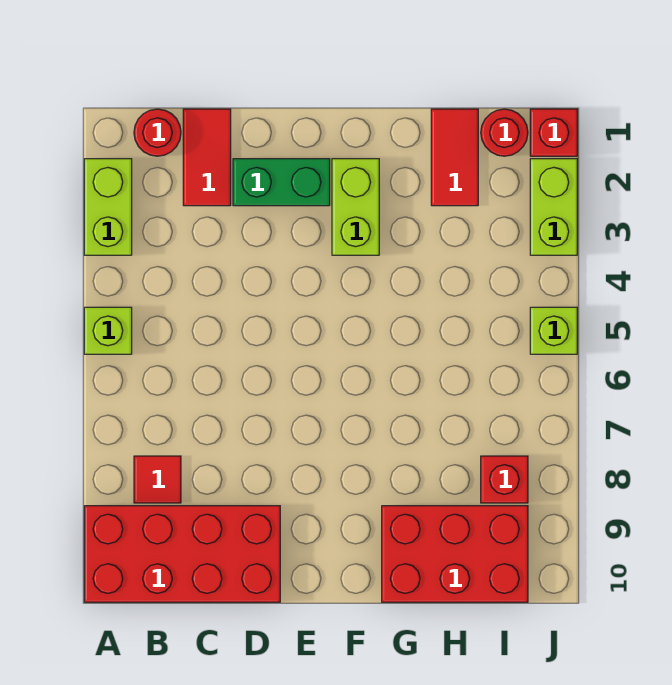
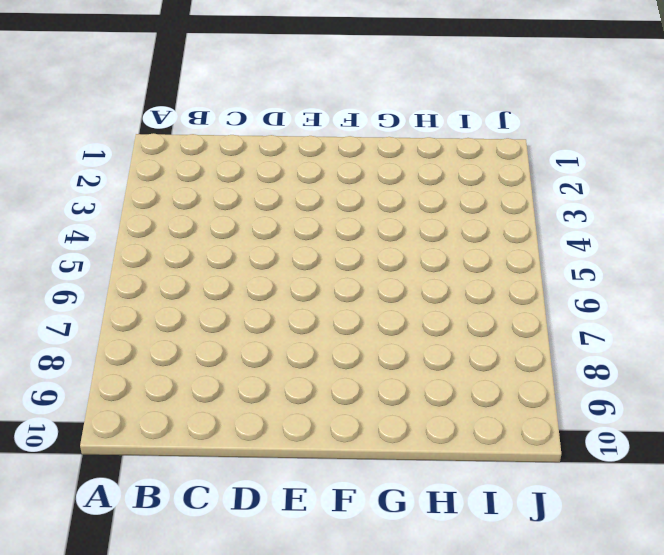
none -> lime brick A2:A3 level 1
none -> lime brick A5 level 1
none -> red brick A9:D10 level 1

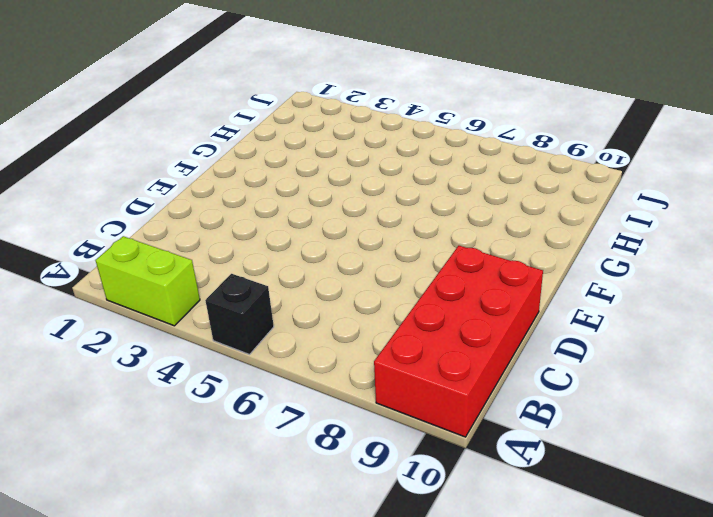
black brick A5 level 1 -> lime brick A5 level 1
none -> red round brick B1 level 1
none -> red tile B8 level 1
none -> red tile C1:C2 level 1

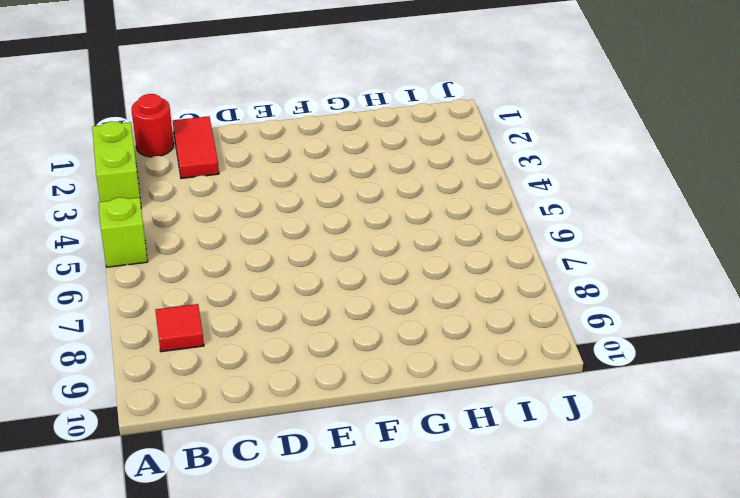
none -> red brick A9:D10 level 1
none -> green brick D2:E2 level 1
none -> lime brick F2:F3 level 1

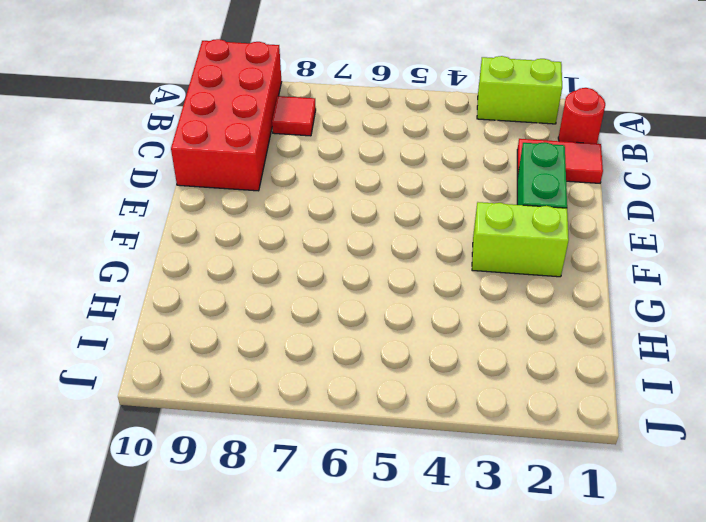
none -> lime brick A5 level 1
none -> red brick G9:I10 level 1
none -> red tile H1:H2 level 1

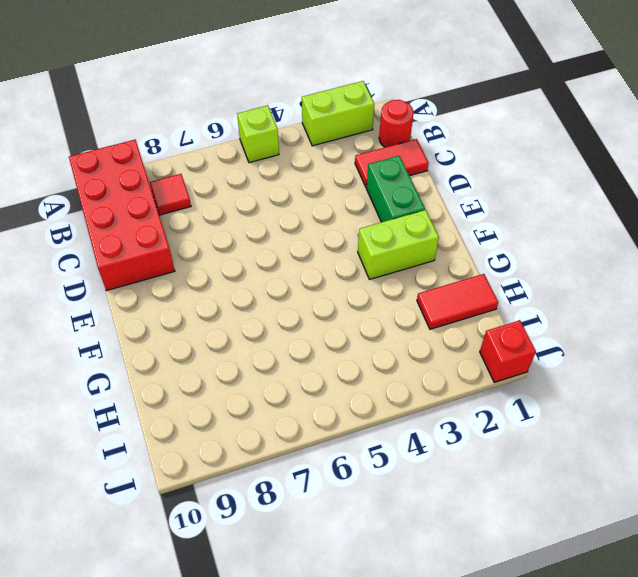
none -> red brick G9:I10 level 1
none -> red round brick I1 level 1
none -> red brick I8 level 1

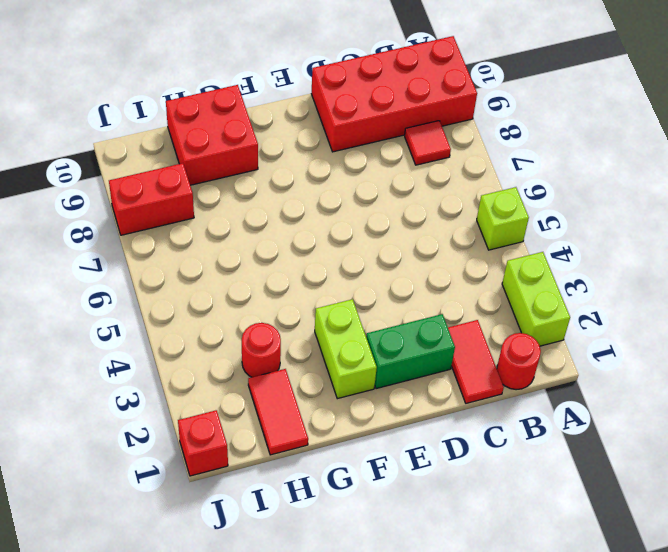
red brick G9:H10 level 1 -> red brick G9:I10 level 1
red round brick H3 level 1 -> red round brick I1 level 1
red brick I8:J8 level 1 -> red brick I8 level 1
none -> lime brick J2:J3 level 1
none -> lime brick J5 level 1

